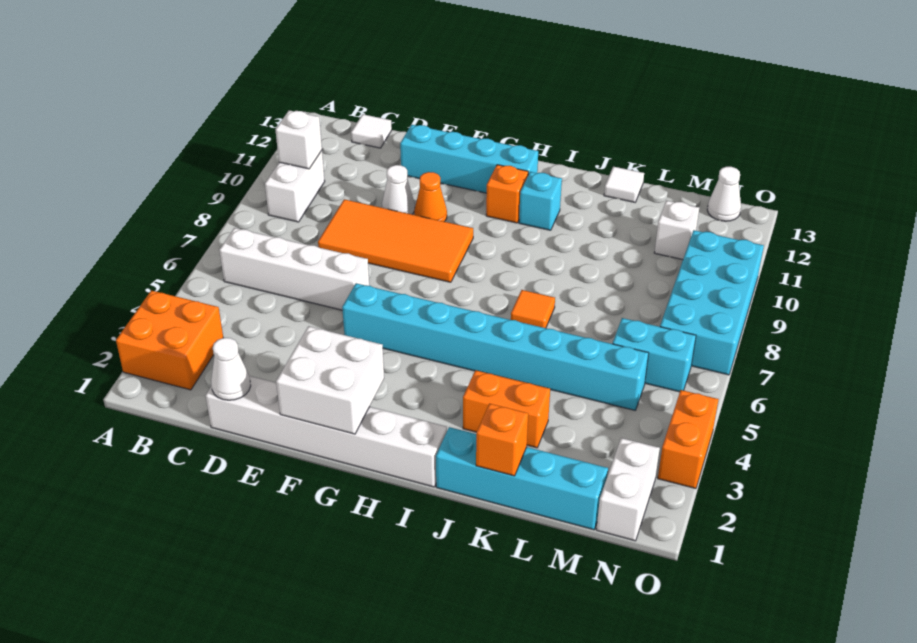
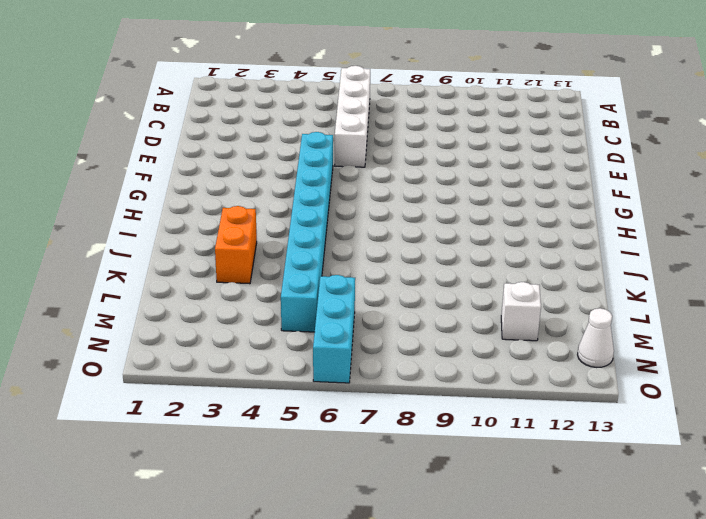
cyan brick M6:O6 level 1 -> cyan brick M6:N6 level 1
none -> orange brick A2:B3 level 1
none -> white brick B9:B10 level 1
none -> white tile C13 level 1

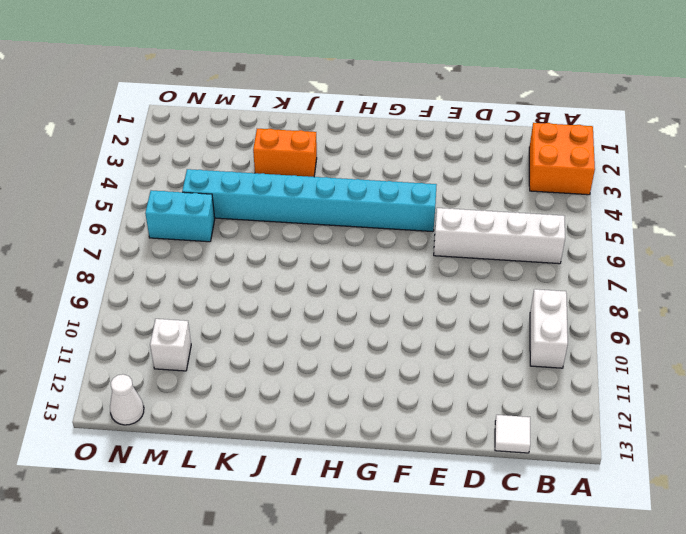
none -> white brick D1:I1 level 1
none -> orange tile D8:G9 level 1
none -> white cone E10 level 1

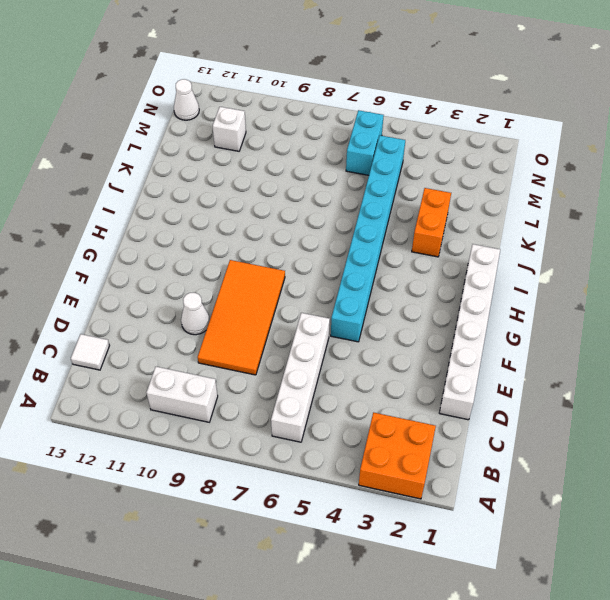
none -> cyan brick E12:H12 level 1
none -> orange cone F10 level 1
none -> orange brick H11 level 1

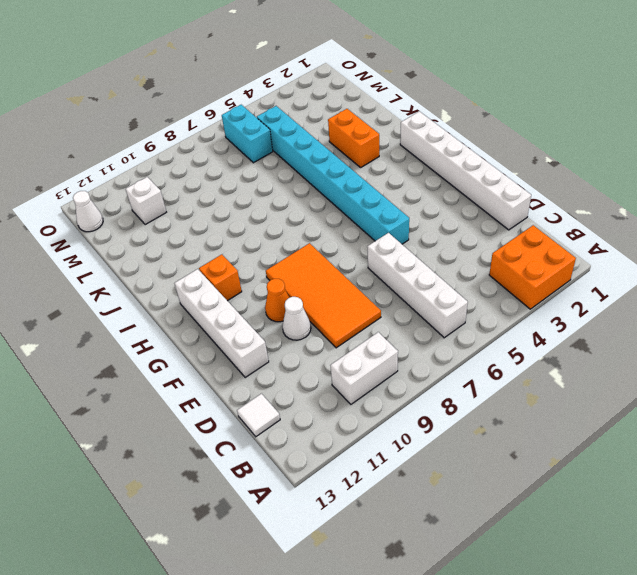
white brick E12:H12 level 1 -> cyan brick E12:H12 level 1
none -> cyan brick I11 level 1
none -> cyan brick J1:M1 level 1
none -> orange tile J7 level 1

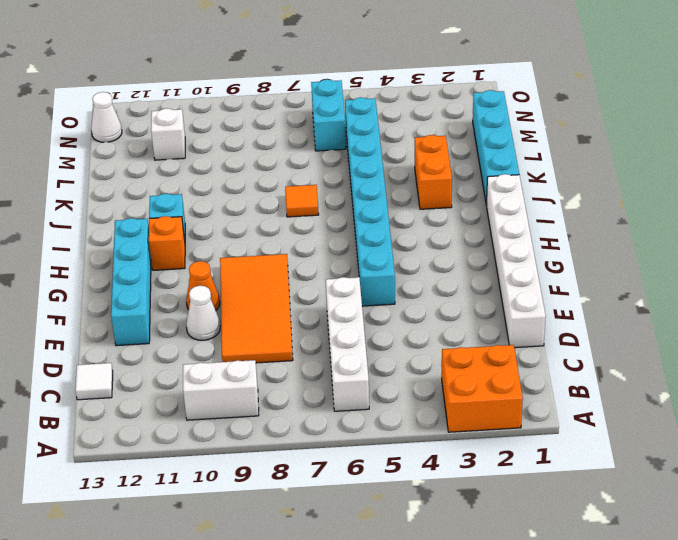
none -> white tile K13 level 1
none -> white brick N1:N2 level 1
none -> cyan brick N7:O10 level 1

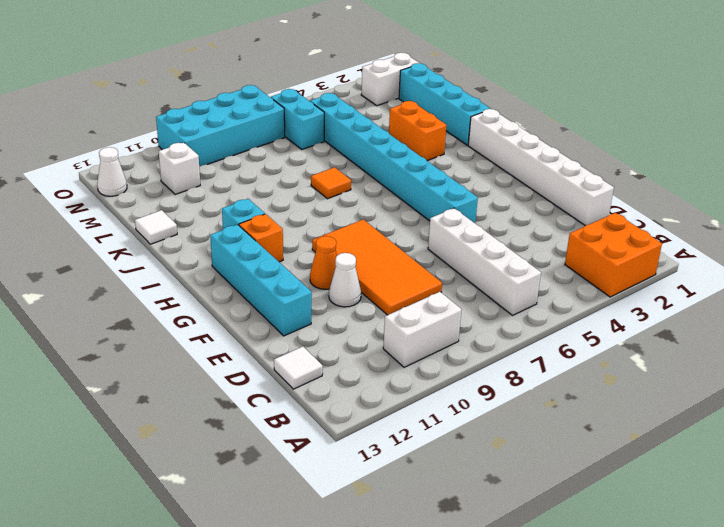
none -> orange brick O3:O4 level 1
none -> white brick B10 level 2
none -> white cone D1 level 2

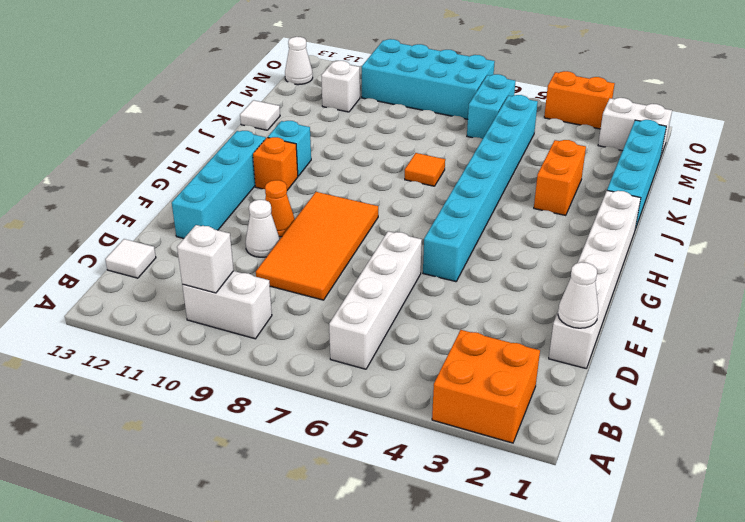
none -> white brick F1:G2 level 2
none -> orange brick K1 level 2

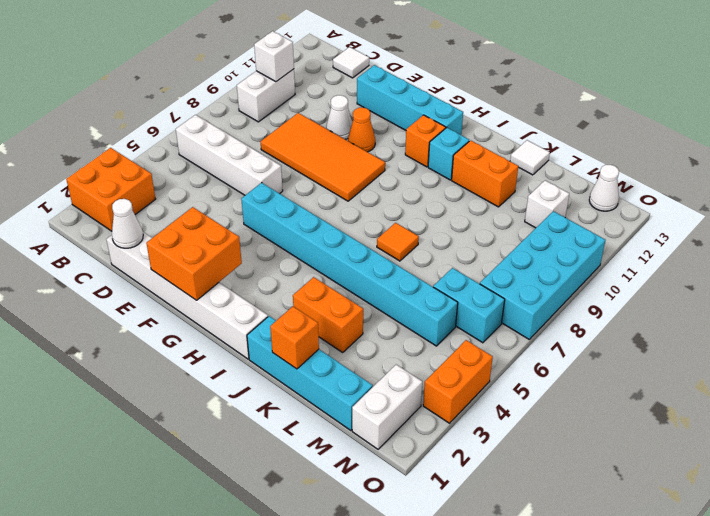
orange brick F1:G2 level 2 -> white brick F1:G2 level 2
orange brick J11:K11 level 1 -> none

